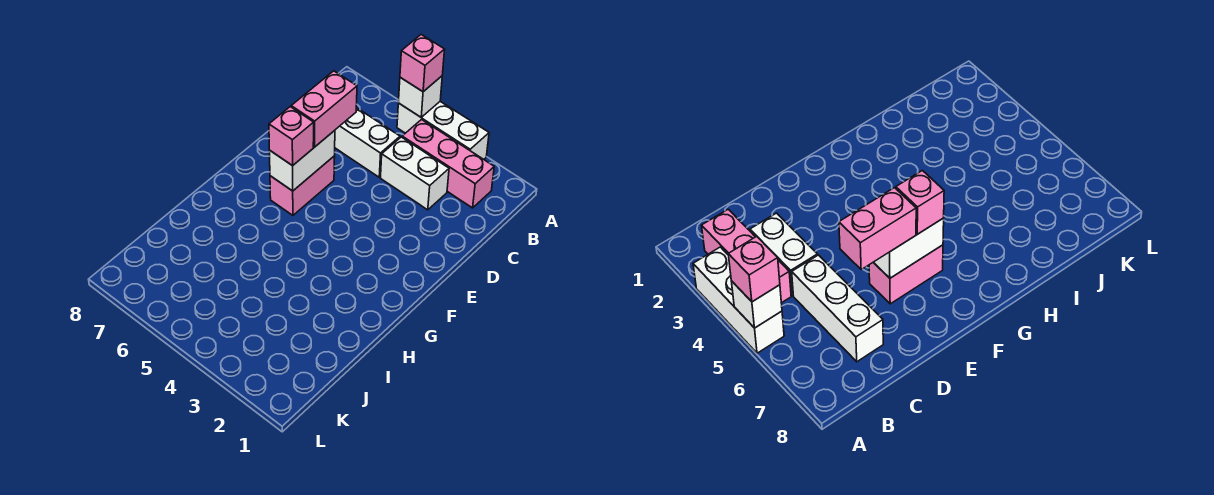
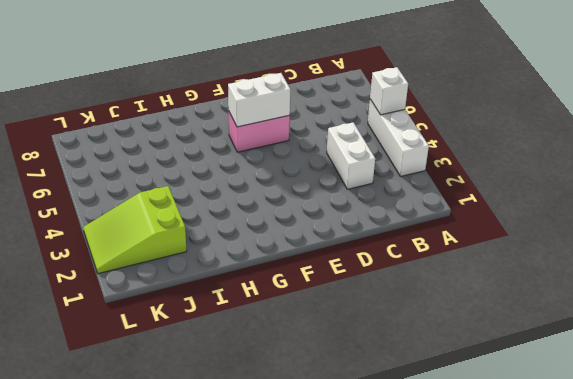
lime slope J2:L3 level 1 top J -> none
none -> pink brick B2:B4 level 1
none -> white brick C5:C7 level 1

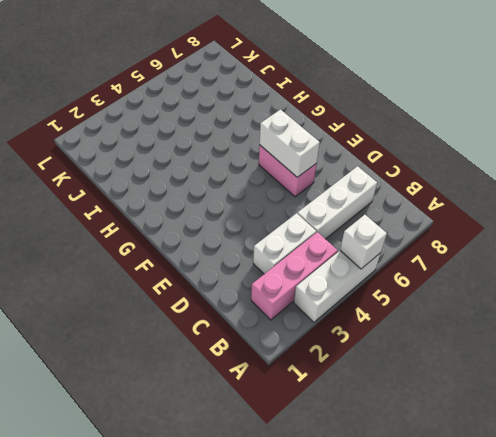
none -> pink brick A5 level 3
none -> pink brick D6:E6 level 3

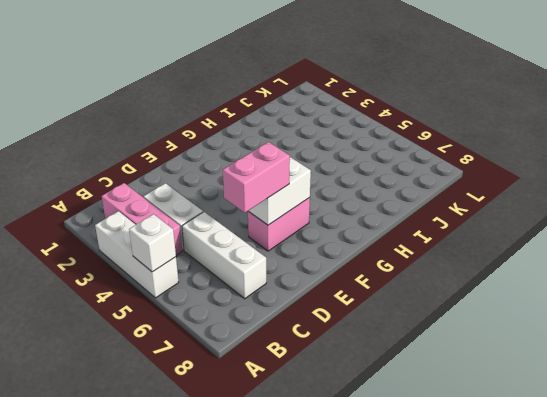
none -> pink brick A5 level 3
none -> pink brick F6 level 3

